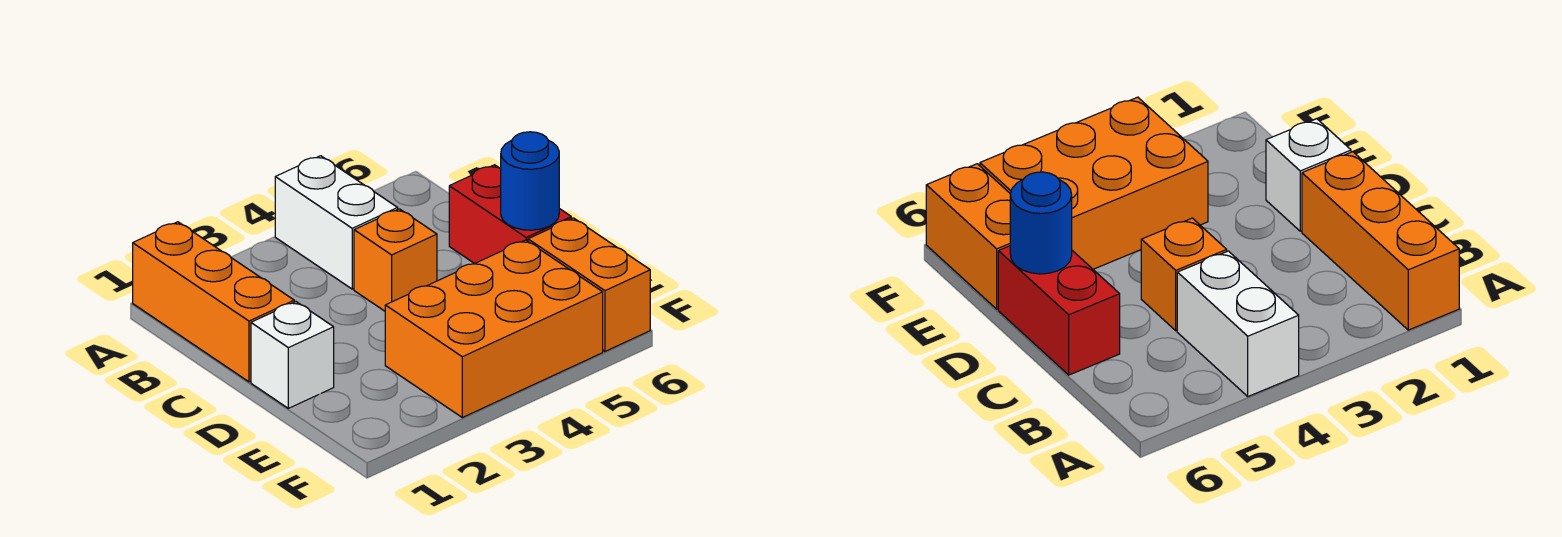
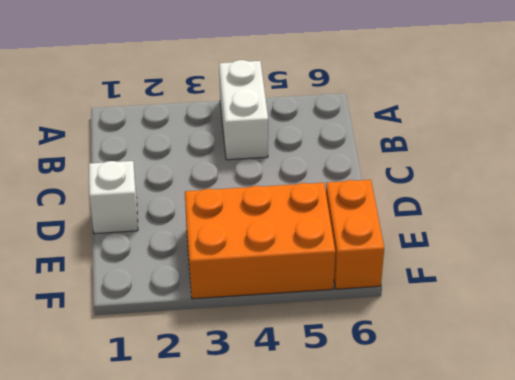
none -> orange brick A1:C1 level 1
none -> orange brick C4 level 1

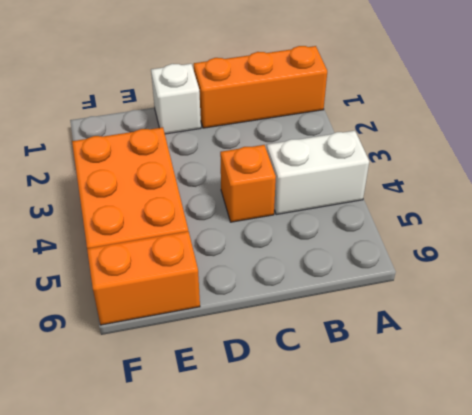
none -> red brick C6:D6 level 1
none -> blue round brick D6 level 2

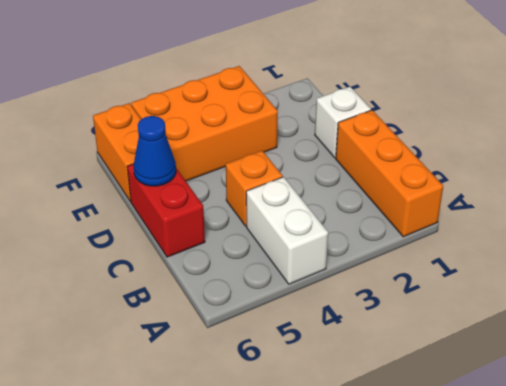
blue cone D6 level 2 -> blue round brick D6 level 2

